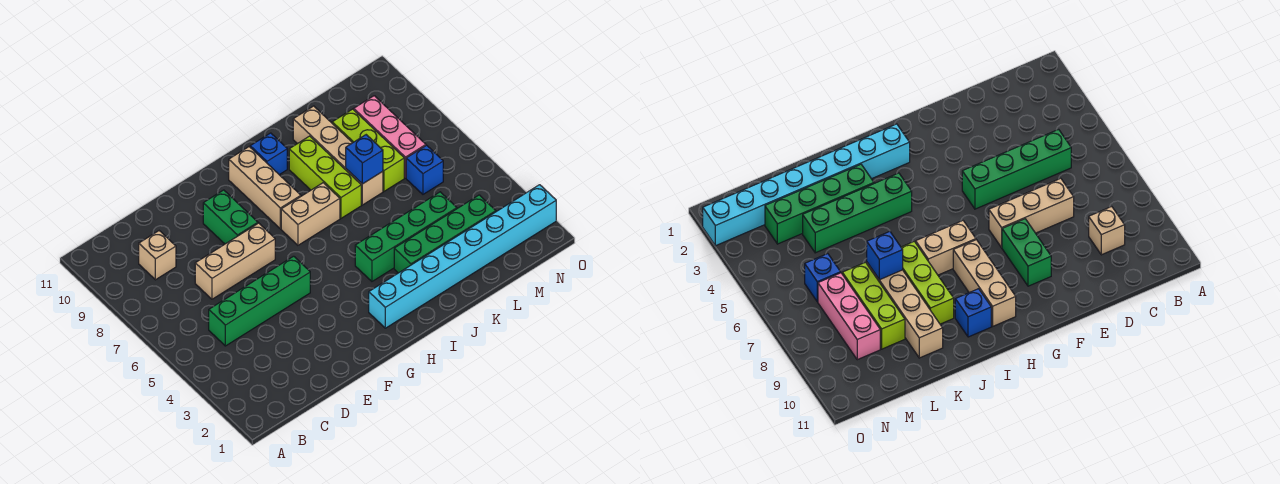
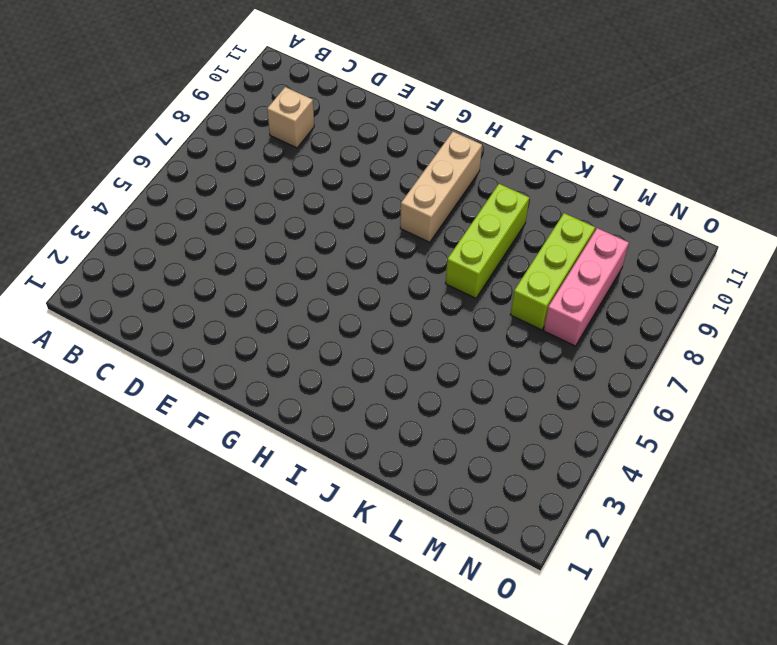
none -> green brick C5:F5 level 1
none -> tan brick D7:F7 level 1
none -> green brick F8:F9 level 1

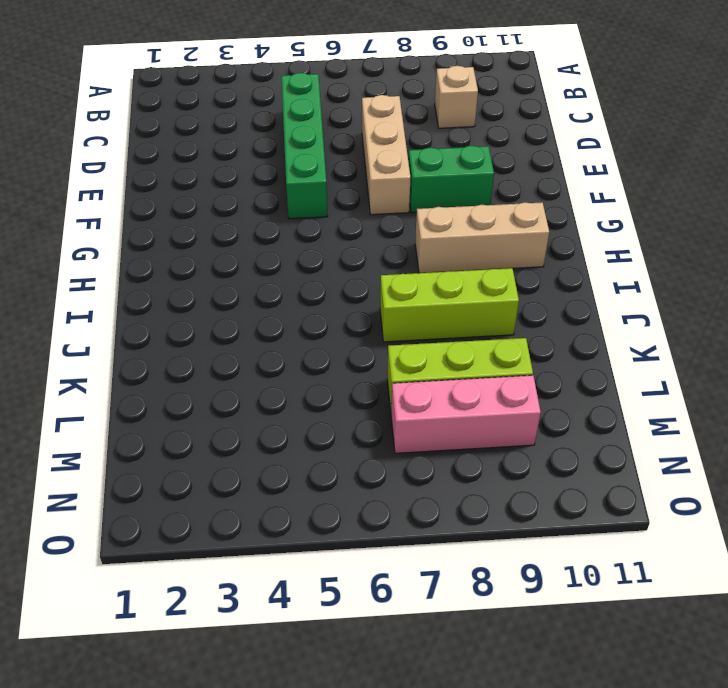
none -> cyan brick H2:O2 level 1
none -> tan brick H7:I7 level 1
none -> green brick I4:L4 level 1

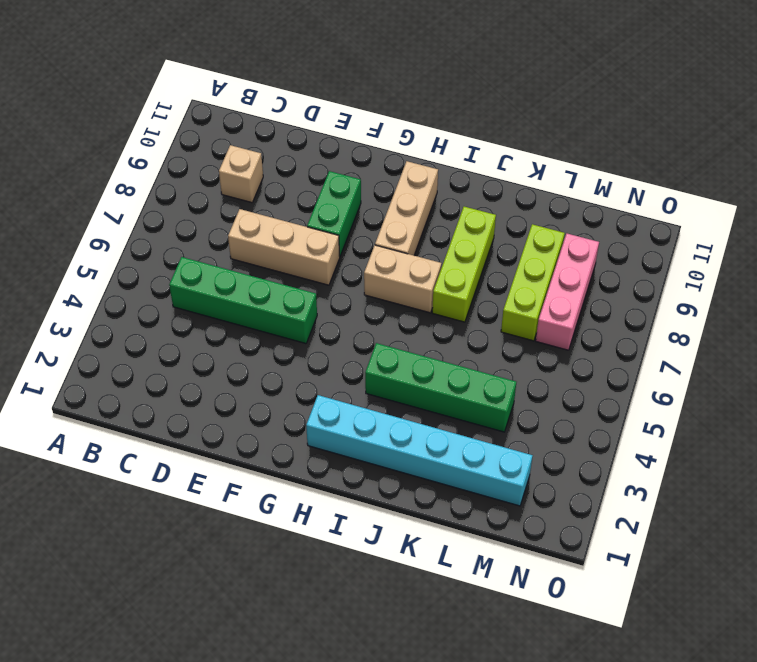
cyan brick H2:M2 level 1 -> cyan brick H2:O2 level 1
none -> blue brick I10 level 1
none -> green brick J3:M3 level 1
none -> tan brick K7:K10 level 1

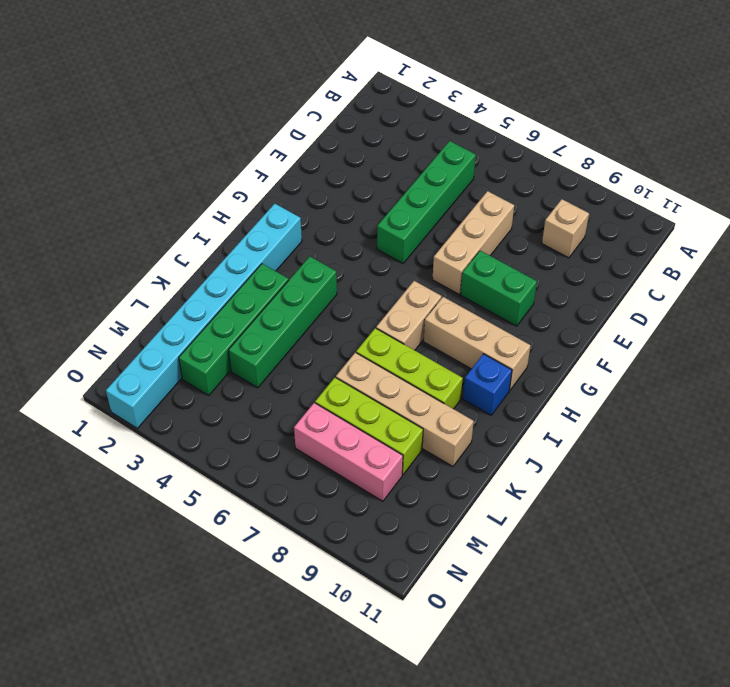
none -> blue brick M6 level 1
none -> blue brick K7 level 2

